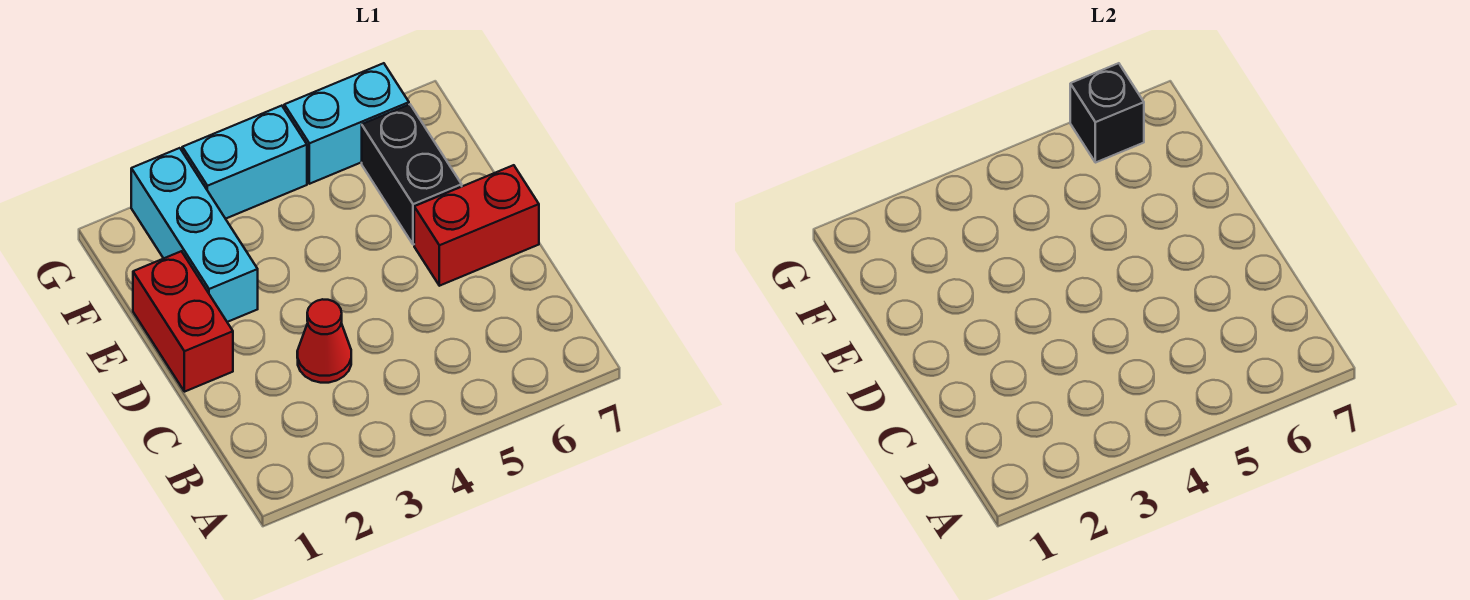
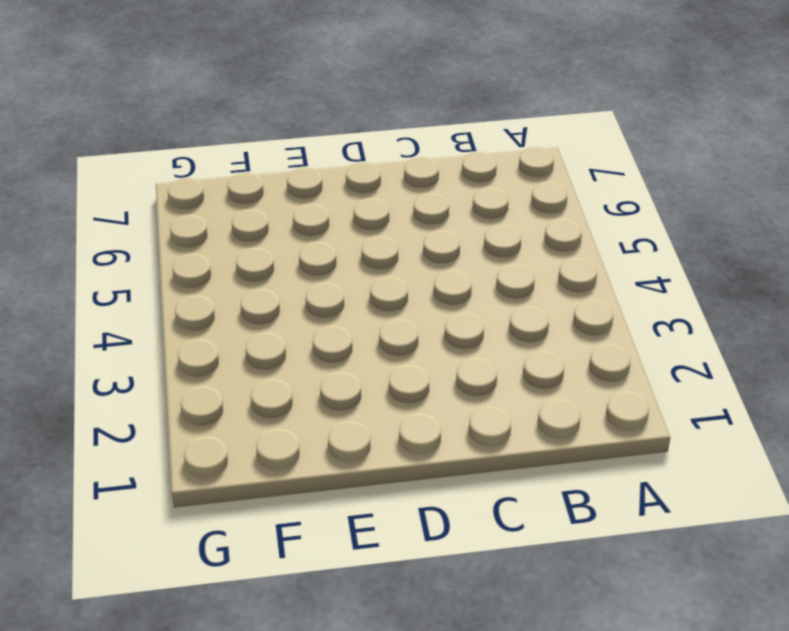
none -> red cone C3 level 1
none -> red brick D1:E1 level 1

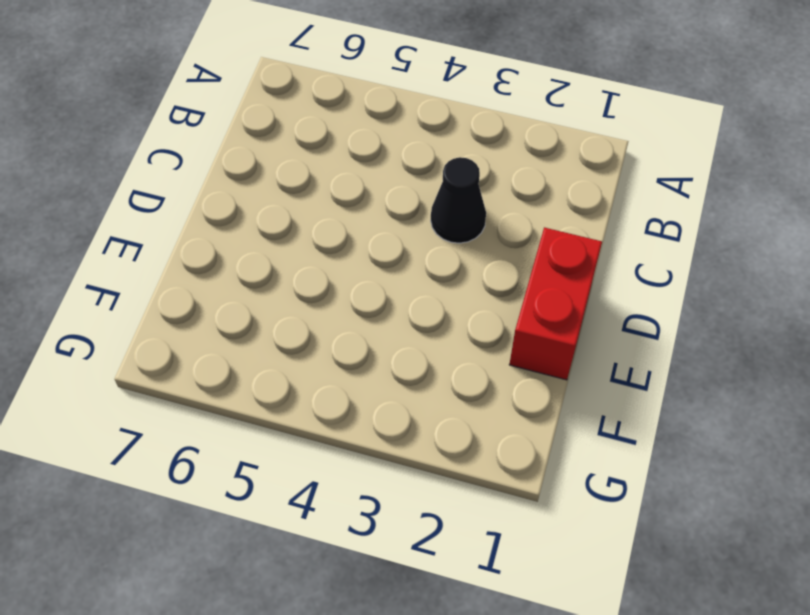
black cone C3 level 1 -> red cone C3 level 1
none -> red brick D6:D7 level 1
none -> cyan brick E2:G2 level 1

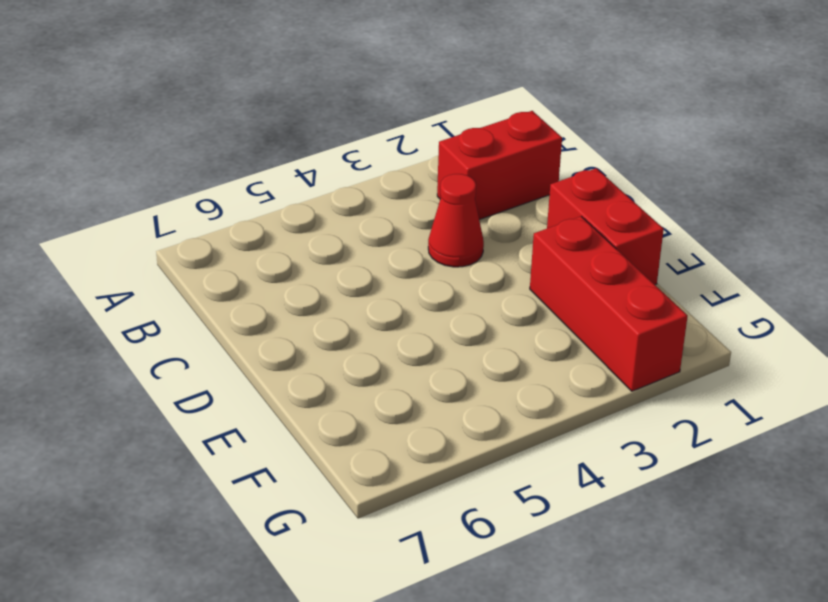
red brick B1:B2 level 1 -> red brick D6:D7 level 1
red brick E2:G2 level 1 -> cyan brick E2:G2 level 1
none -> black brick E6:F6 level 1
none -> cyan brick G3:G4 level 1

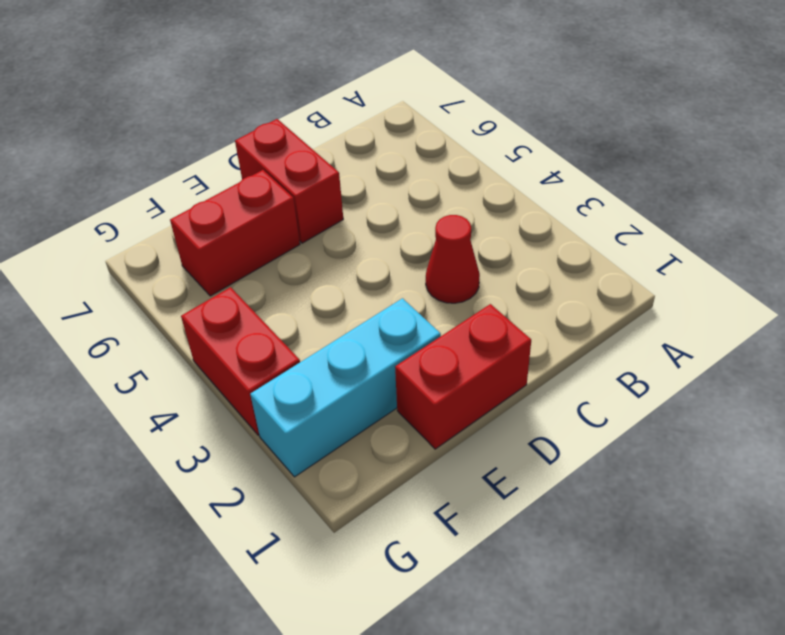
red brick E6:F6 level 1 -> black brick E6:F6 level 1
red brick G3:G4 level 1 -> cyan brick G3:G4 level 1
none -> cyan brick G5:G6 level 1
none -> black brick G6 level 2

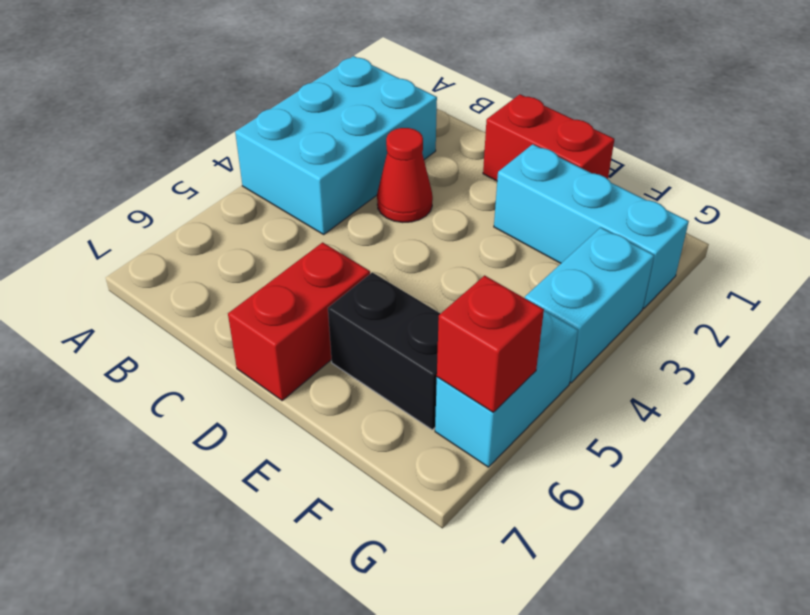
cyan brick A2:B4 level 1 -> none
red brick G6 level 2 -> black brick G6 level 2

